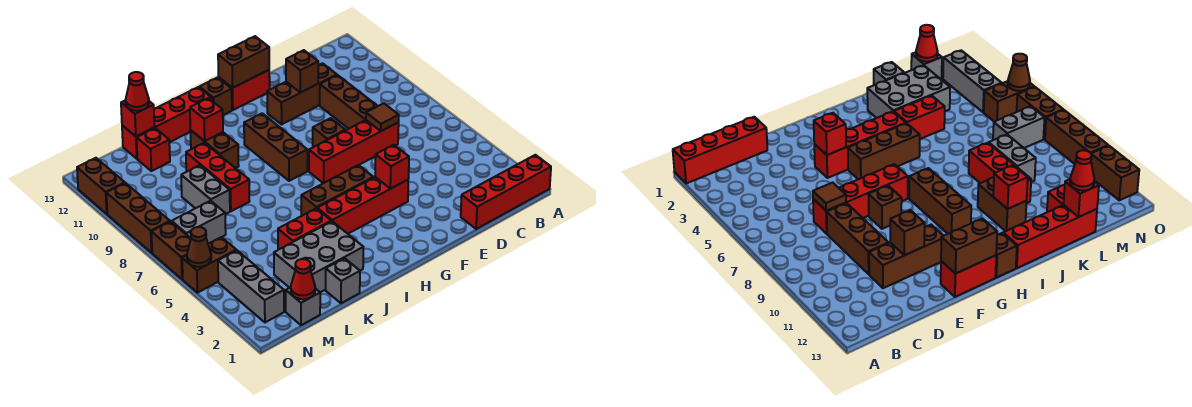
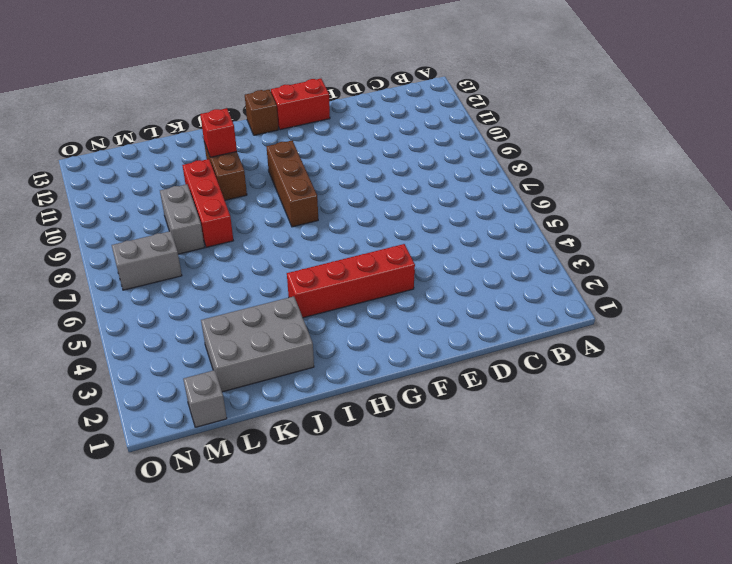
none -> red brick A1:D1 level 1
none -> red brick D7:G7 level 1
none -> brown brick D8:D10 level 1
none -> brown brick D11:F11 level 1

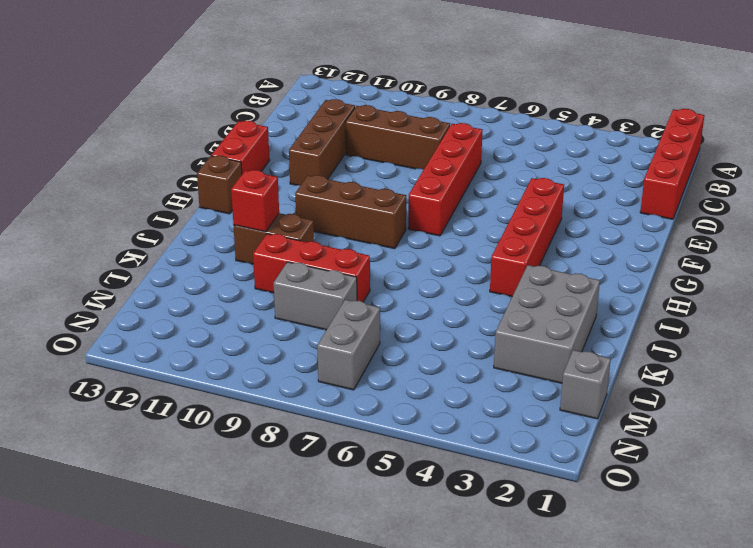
none -> brown brick F8 level 1
none -> brown brick G5:I5 level 1
none -> red brick I13:L13 level 1
none -> red brick J4:K4 level 1

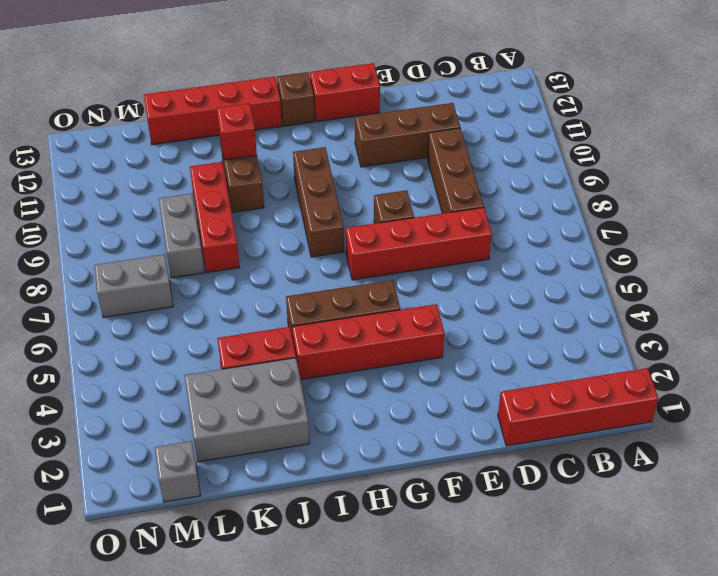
none -> grey brick K1 level 1
none -> red brick L12 level 1
none -> grey brick N2:N4 level 1
none -> brown brick N5:O5 level 1

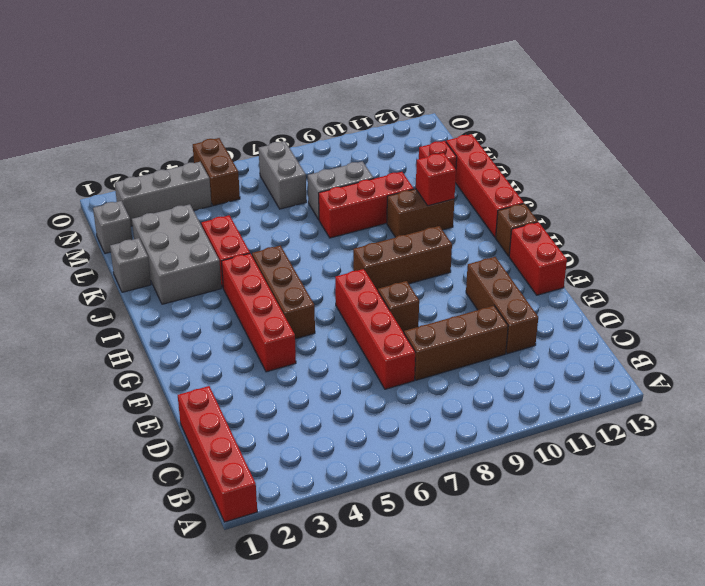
none -> brown brick O6:O7 level 1
none -> brown brick O8:O10 level 1
none -> brown brick O11:O12 level 1
none -> brown tile D7 level 2

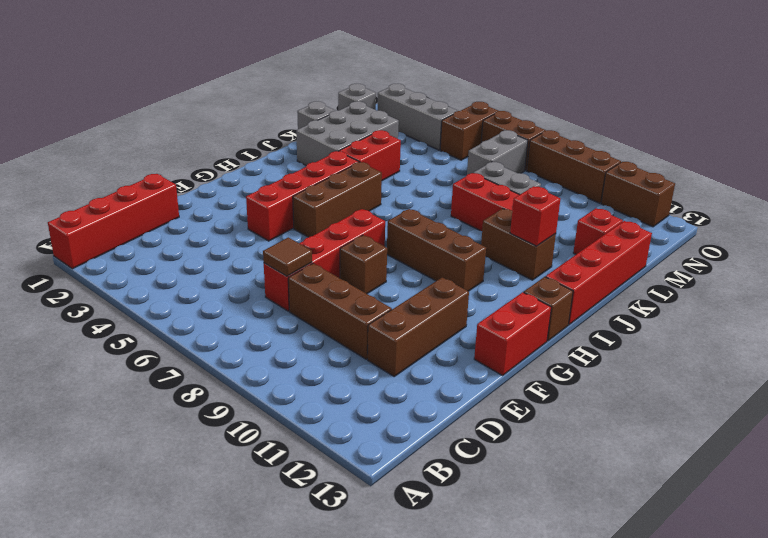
none -> brown brick E11 level 2
none -> red brick F4 level 2
none -> brown brick F13:G13 level 2
none -> red brick L13 level 2

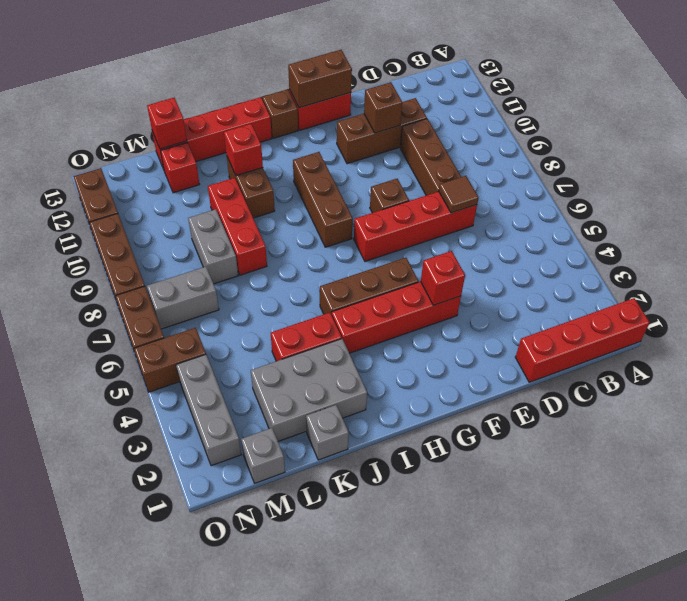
none -> red cone M1 level 2
none -> brown cone O5 level 2
none -> red cone L13 level 3

